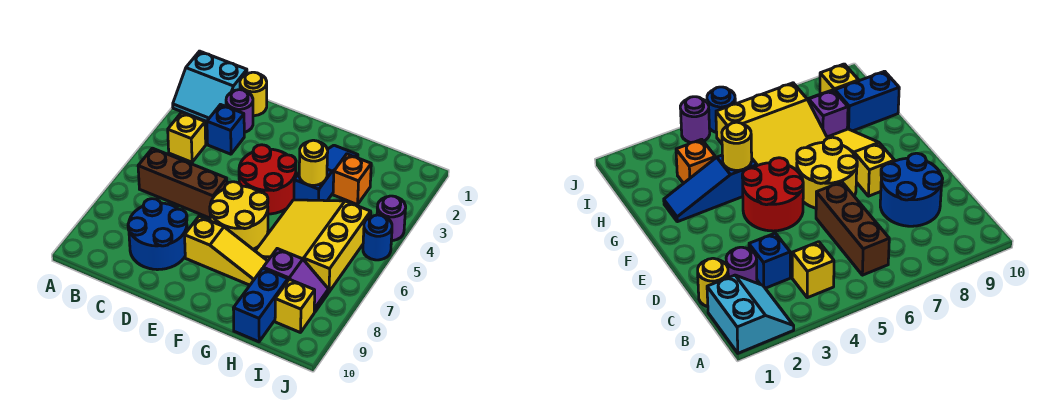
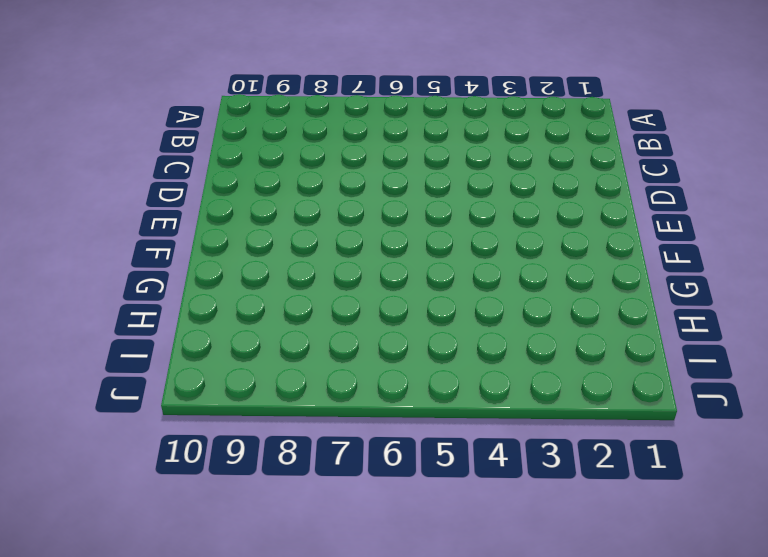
none -> cyan slope A1:B2 level 1 top 1
none -> yellow brick B4 level 1
none -> brown brick B6:D6 level 1

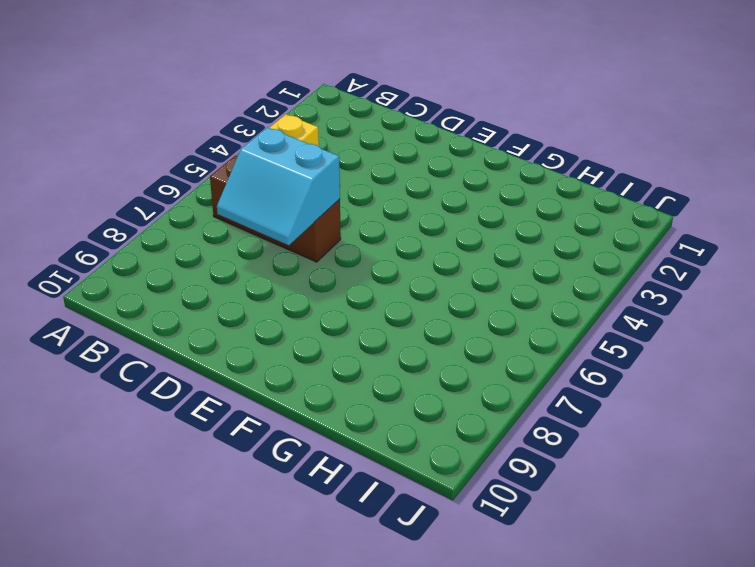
cyan slope C6:D7 level 2 top 6 -> cyan slope A1:B2 level 1 top 1
none -> yellow round brick C1 level 1
none -> purple round brick C2 level 1
none -> blue brick C3 level 1

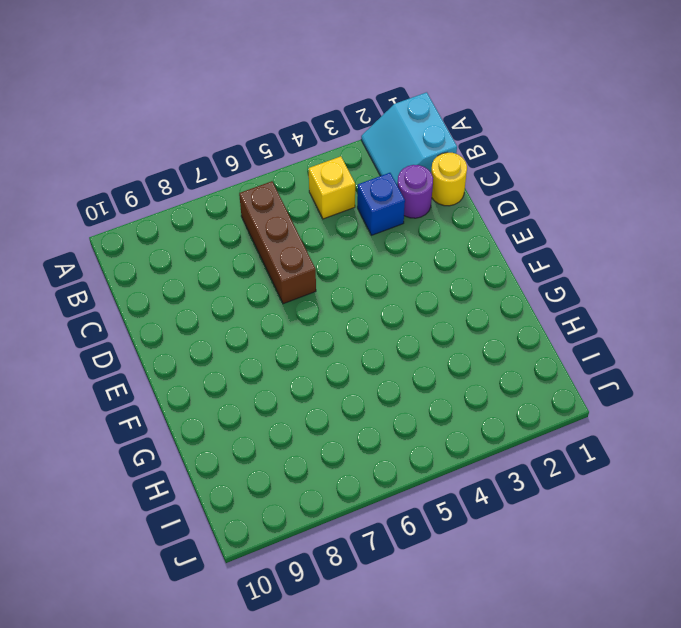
none -> blue round brick C8:D9 level 1
none -> red round brick E4:F5 level 1
none -> yellow round brick E6:F7 level 1

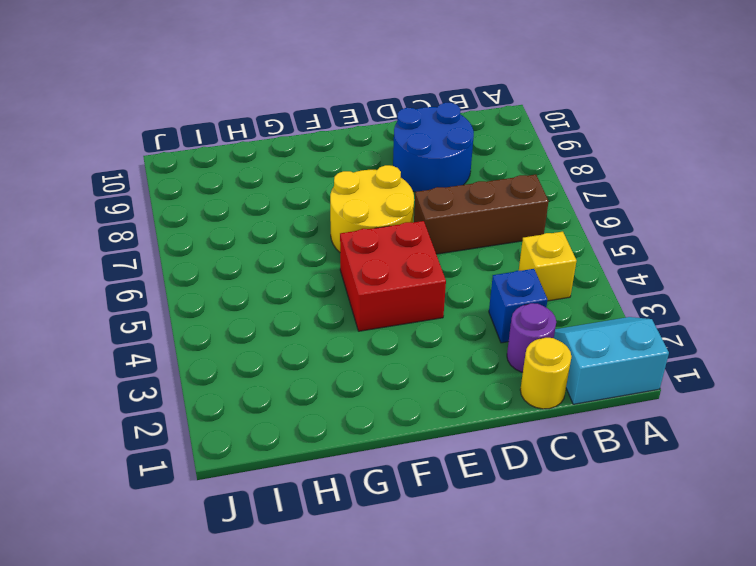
red brick E4:F5 level 1 -> red round brick E4:F5 level 1
none -> yellow slope E8:G8 level 1 top E
none -> blue slope G2:G4 level 1 top 4
none -> yellow slope G5:I7 level 1 top I

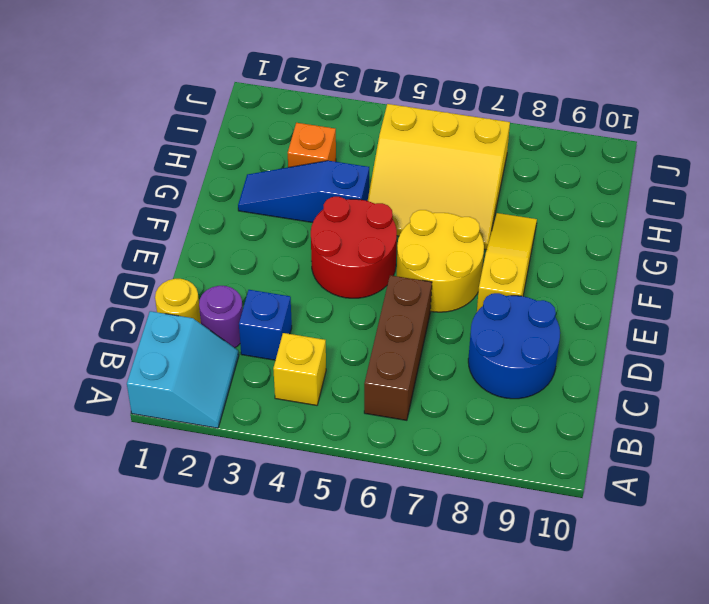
none -> purple slope H8:I8 level 1 top H
none -> blue brick H9:H10 level 1
none -> yellow brick I9 level 1

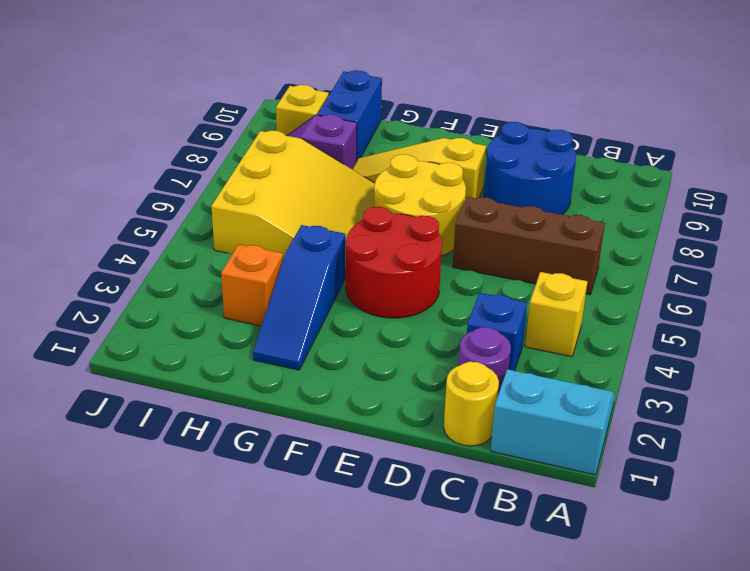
none -> purple round brick J4 level 1
none -> blue round brick J5 level 1
none -> yellow round brick G4 level 2

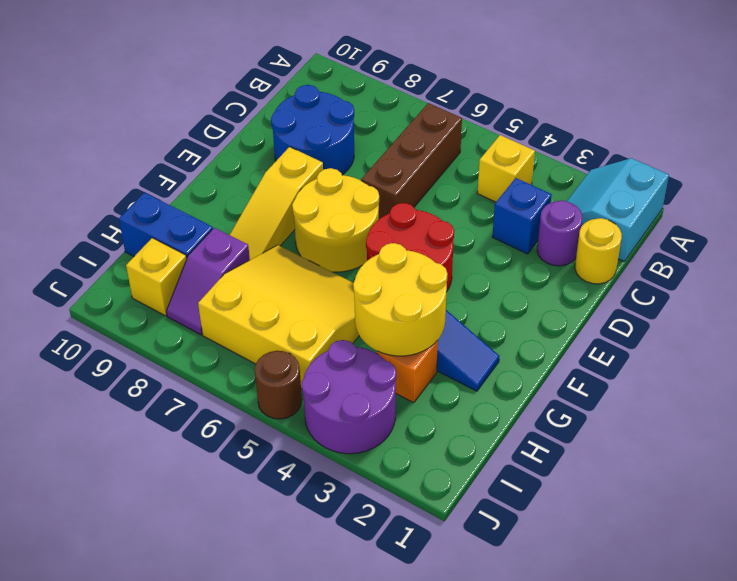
yellow round brick G3:H4 level 2 -> yellow round brick G4 level 2
purple round brick I3:J4 level 1 -> purple round brick J4 level 1
brown round brick J5 level 1 -> blue round brick J5 level 1

